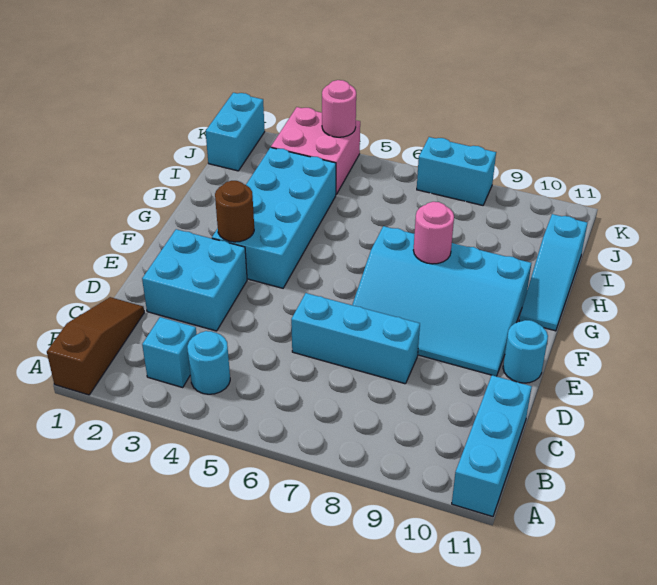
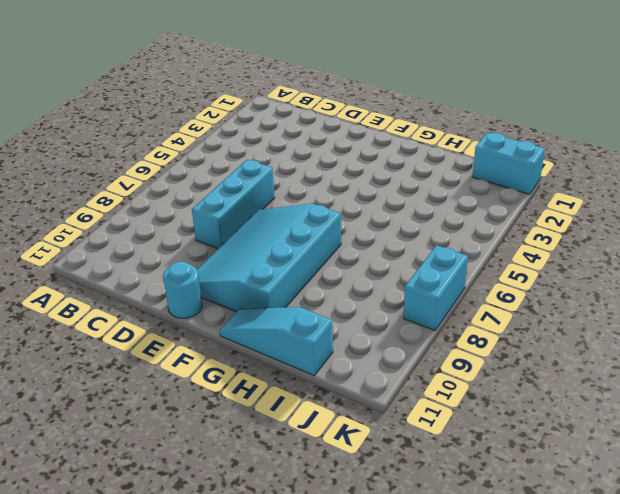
none -> brown slope A1:C1 level 1 top A
none -> cyan brick A11:C11 level 1
none -> cyan brick B3 level 1

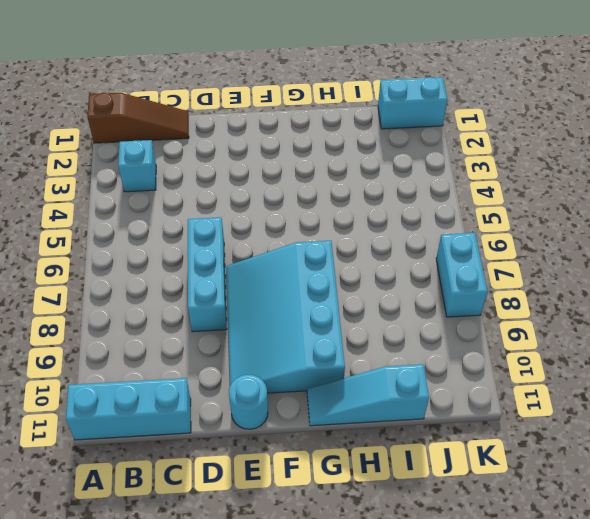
none -> cyan round brick B4 level 1
none -> cyan brick D2:E3 level 1
none -> cyan brick F3:I4 level 1

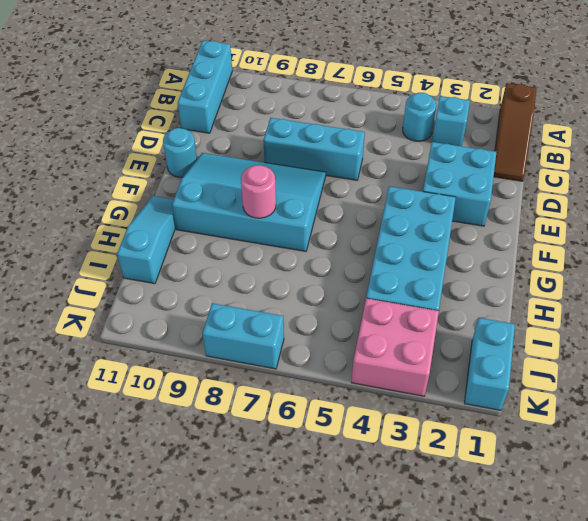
none -> brown round brick F3 level 2
none -> pink round brick K4 level 2

